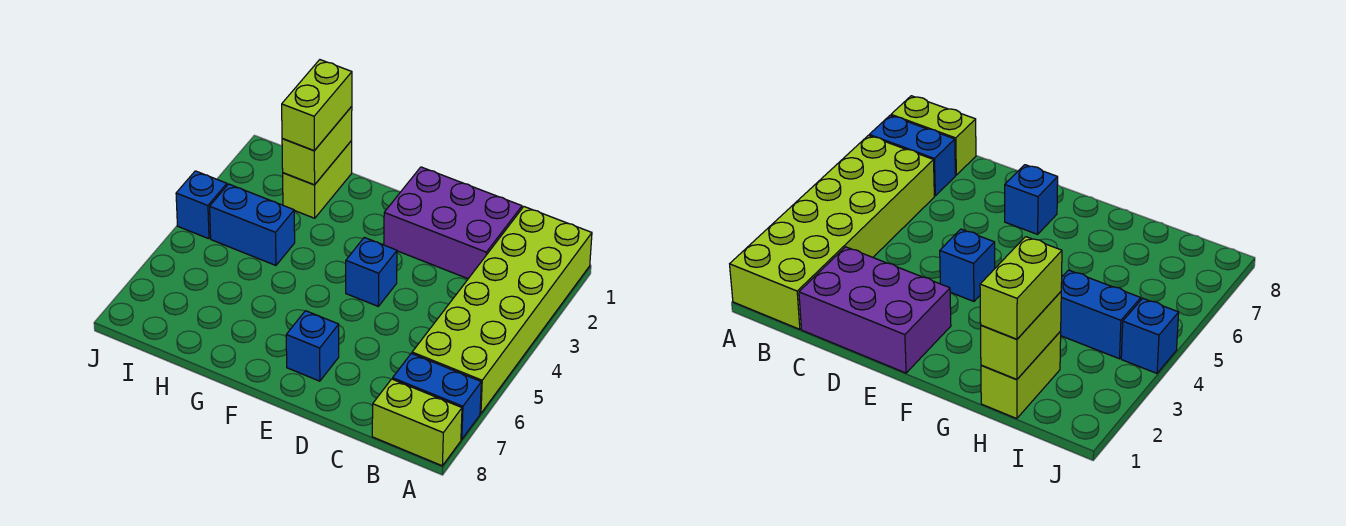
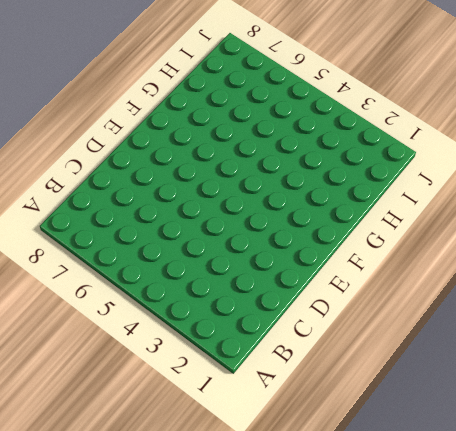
none -> lime brick A1:B6 level 1
none -> blue brick A7:B7 level 1

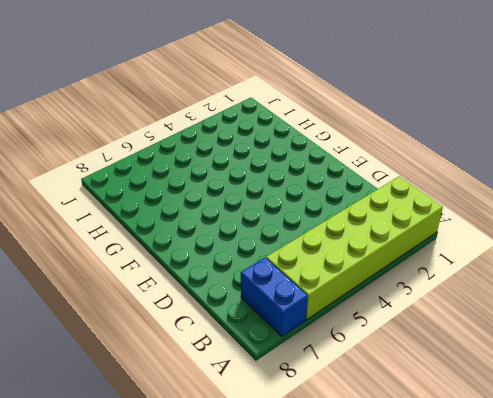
none -> lime brick A8:B8 level 1
none -> purple brick C1:E2 level 1

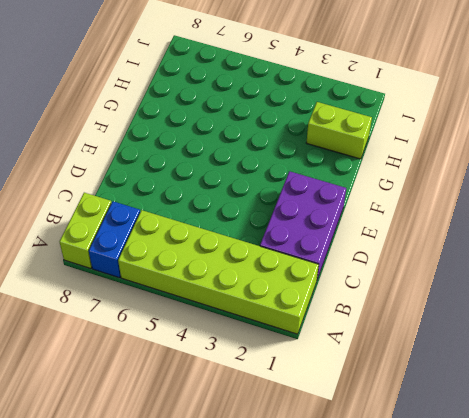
none -> blue brick E4 level 1
none -> blue brick E7 level 1

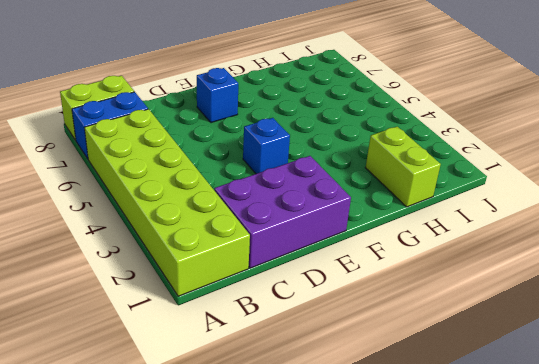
none -> blue brick H4:I4 level 1
none -> blue brick J4 level 1

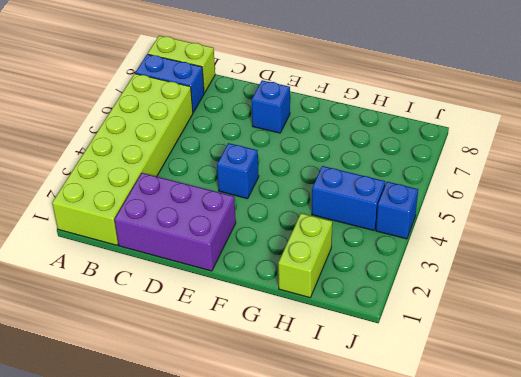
none -> lime brick H1:H2 level 2
none -> lime brick H1:H2 level 3

